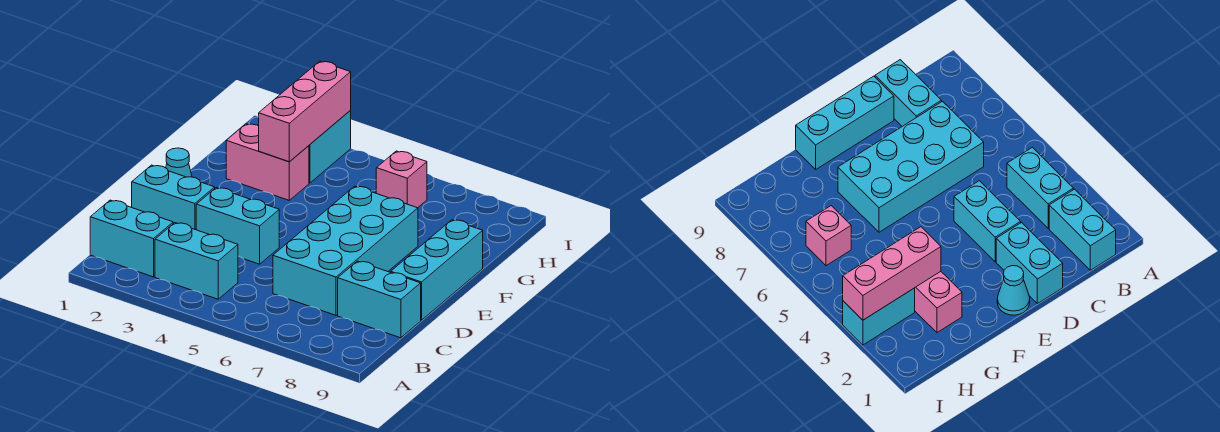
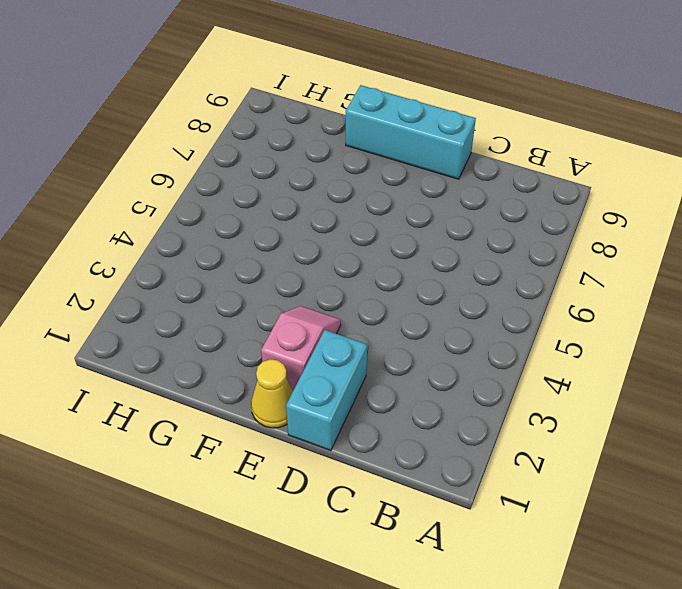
yellow cone E1 level 1 -> cyan cone E1 level 1
pink slope E2:E3 level 1 top 2 -> none
none -> cyan brick B1:B2 level 1
none -> cyan brick B3:B4 level 1
none -> cyan brick C6:F7 level 1

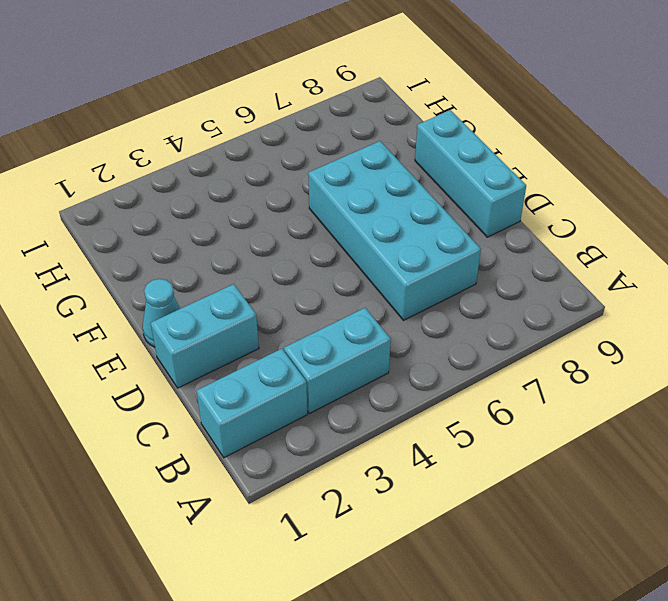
none -> cyan brick C8:C9 level 1
none -> cyan brick D3:D4 level 1
none -> pink brick G2:G3 level 1

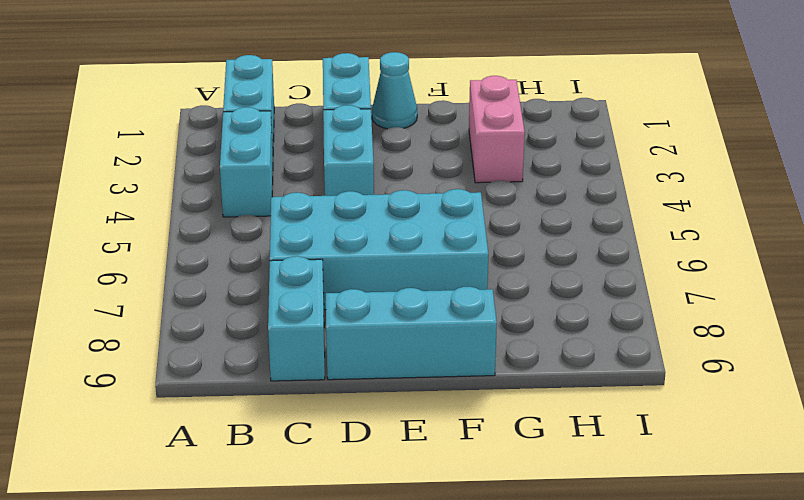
none -> cyan brick H3:I3 level 1
none -> pink brick H6 level 1
none -> pink brick G3:I3 level 2

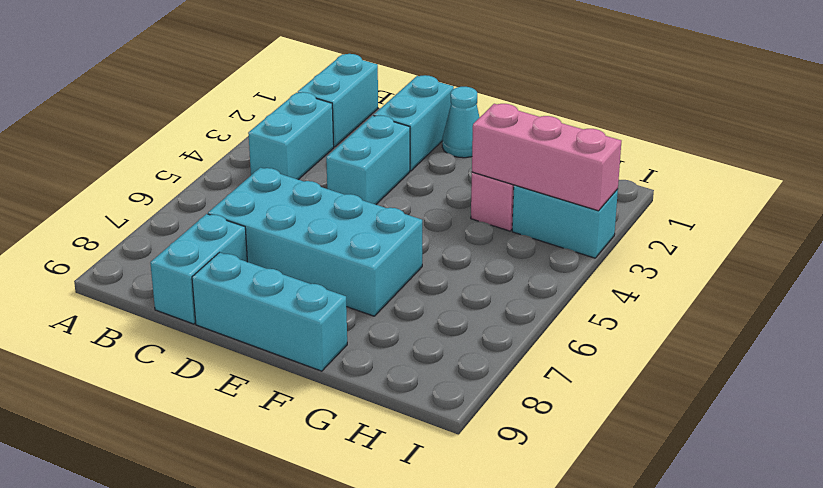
none -> pink brick H6 level 1

